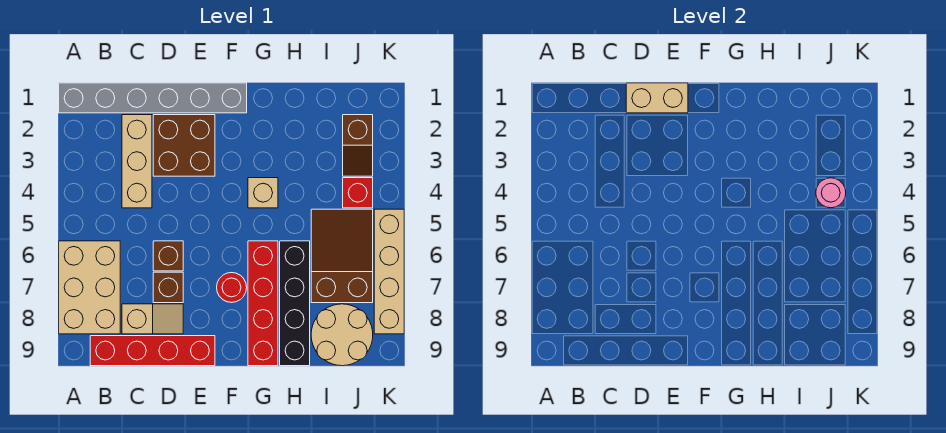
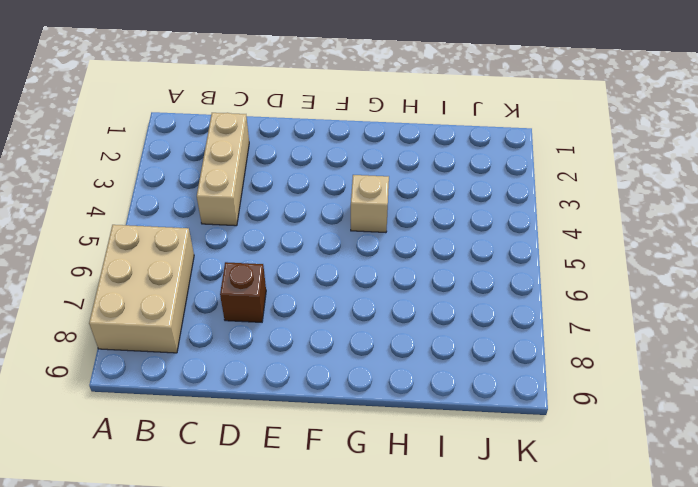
none -> grey brick A1:F1 level 1
none -> red brick B9:E9 level 1
none -> tan slope C8:D8 level 1 top C

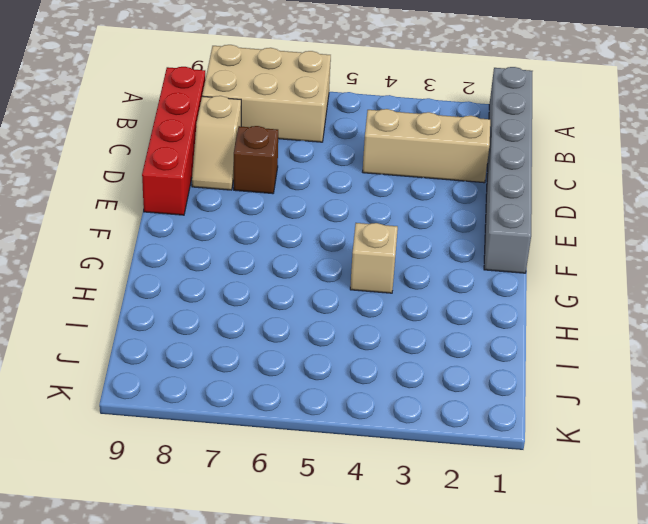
none -> brown brick D2:E3 level 1
none -> brown brick D6 level 1
none -> red round brick F7 level 1

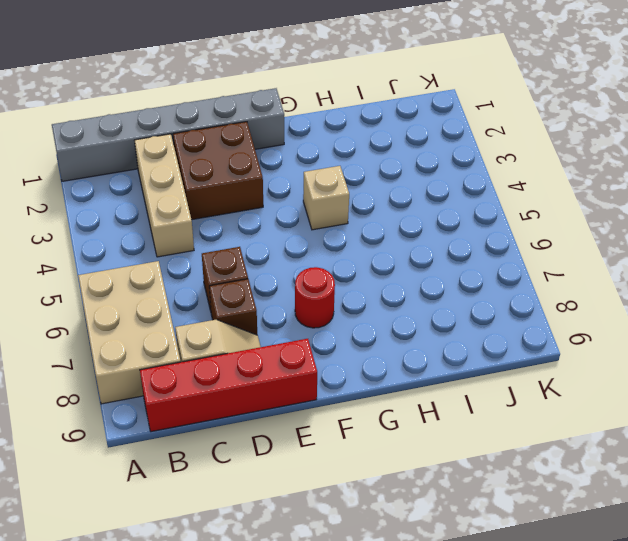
none -> red brick G6:G9 level 1
none -> black brick H6:H9 level 1
none -> brown slope I5:J7 level 1 top 7

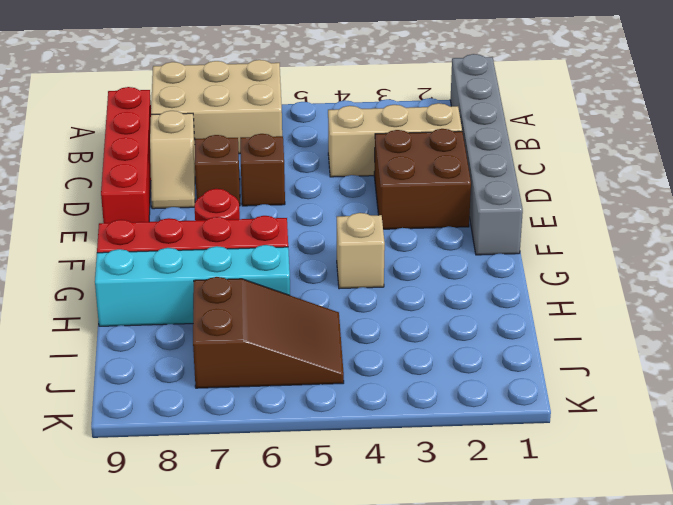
cyan brick H6:H9 level 1 -> black brick H6:H9 level 1
none -> tan round brick I8:J9 level 1
none -> brown slope J2:J3 level 1 top 2
none -> red brick J4 level 1

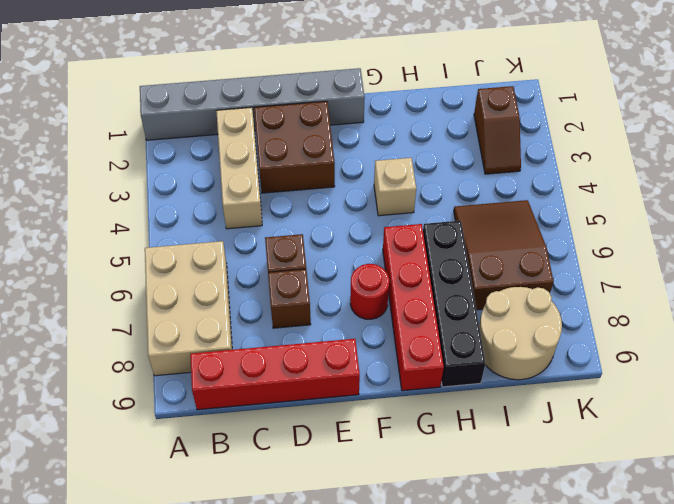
none -> tan slope C8:D8 level 1 top C
none -> red brick J4 level 1
none -> tan brick K5:K8 level 1

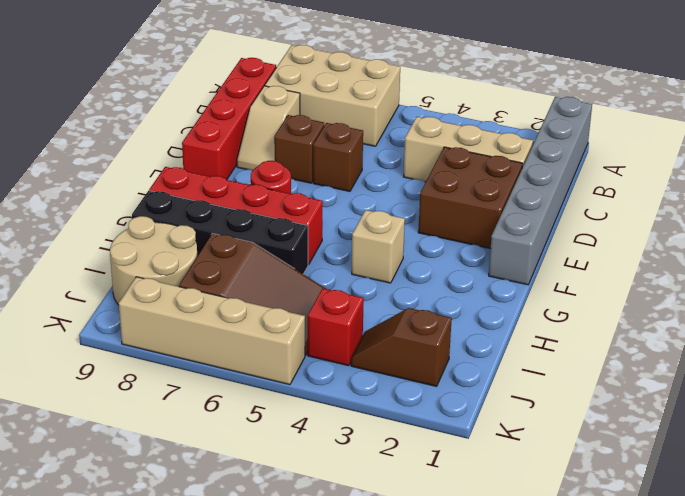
none -> tan brick D1:E1 level 2
none -> pink round brick J4 level 2

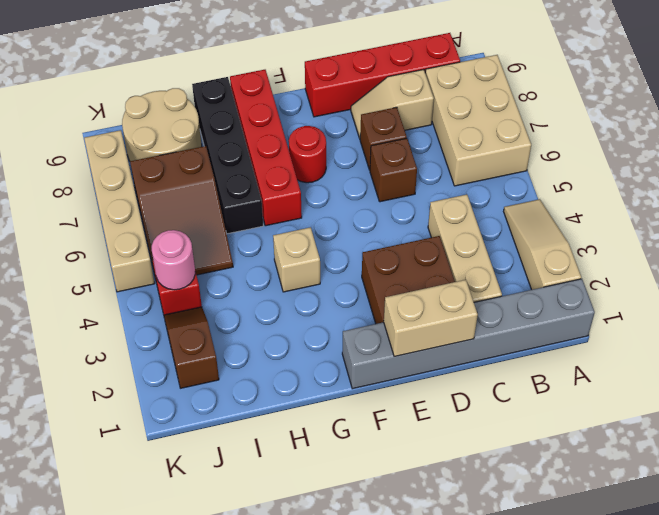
tan slope A2:A4 level 1 top 2 -> none

